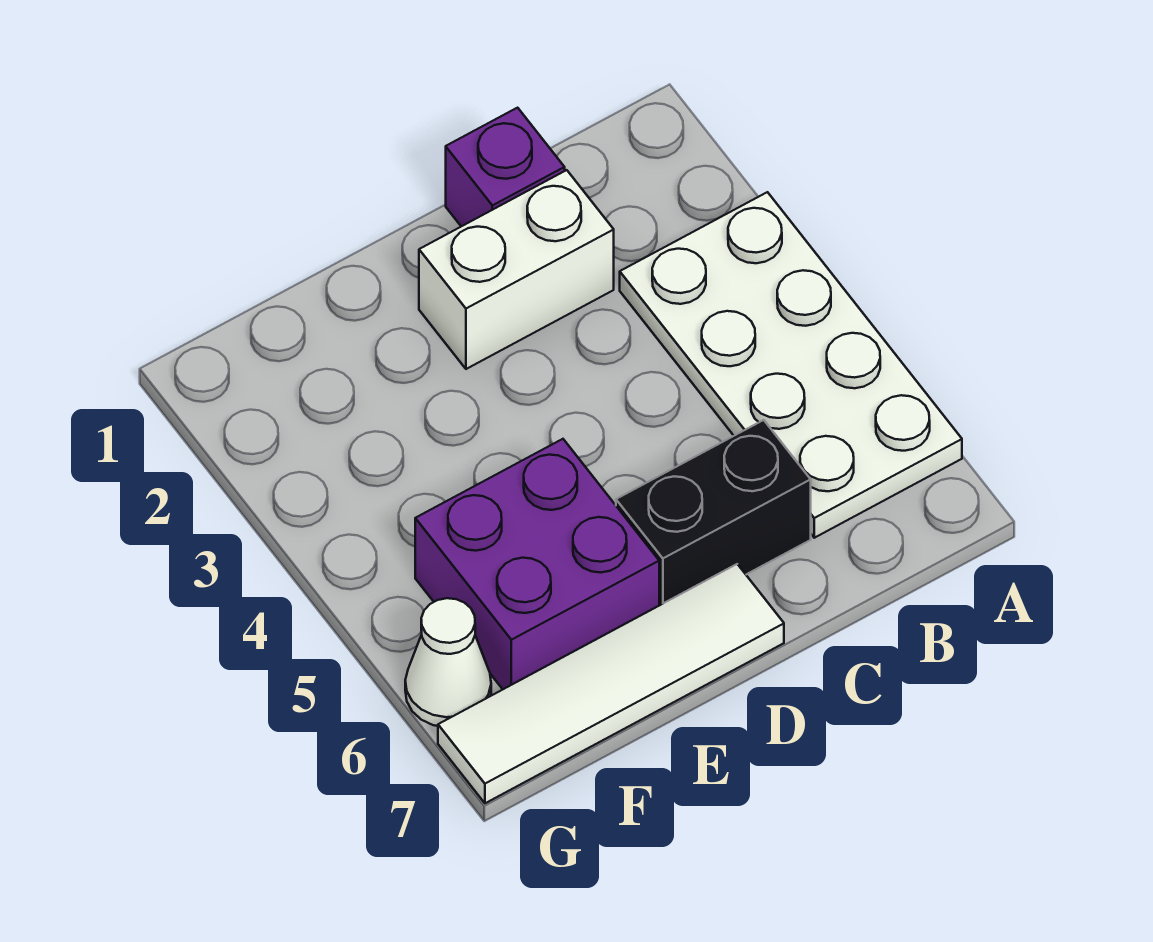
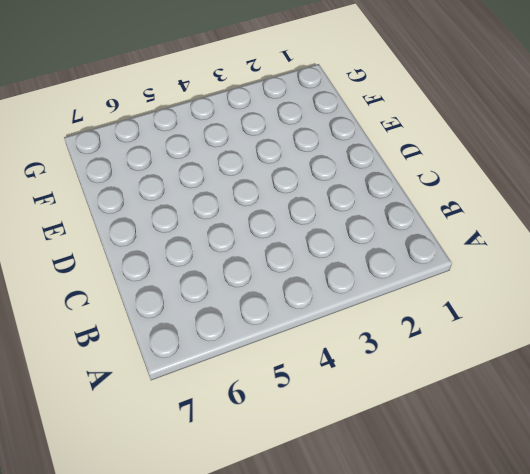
none -> white plate A3:B6 level 1
none -> purple brick C1 level 1

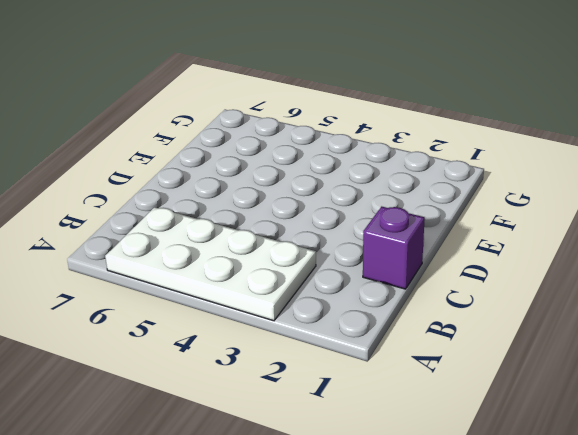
none -> white brick C2:D2 level 1
none -> black brick C6:D6 level 1

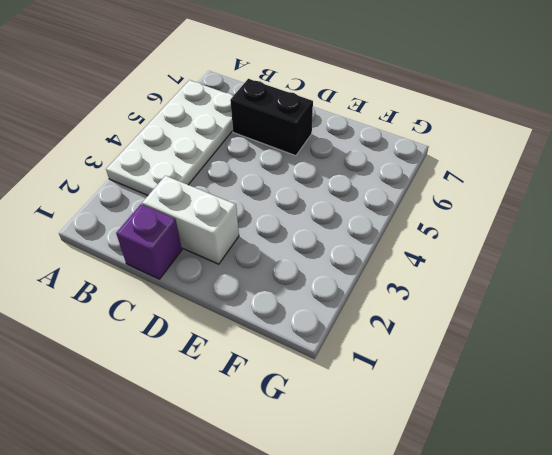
none -> white tile D7:G7 level 1
none -> purple brick E5:F6 level 1

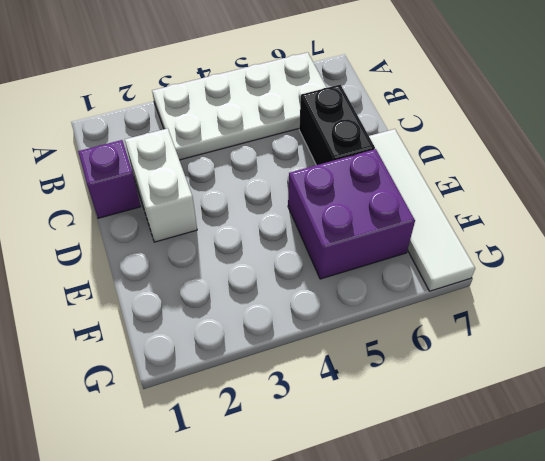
none -> white cone G6 level 1

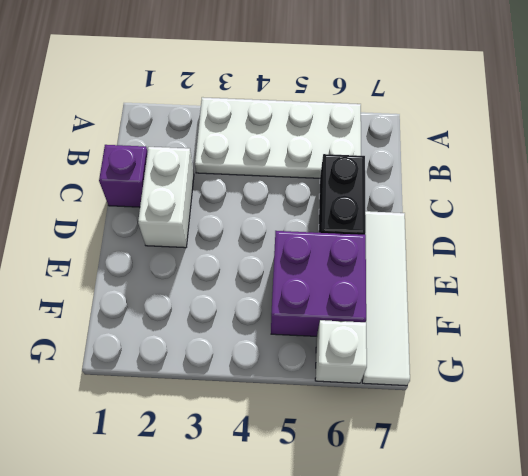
white brick G6 level 1 -> white cone G6 level 1

